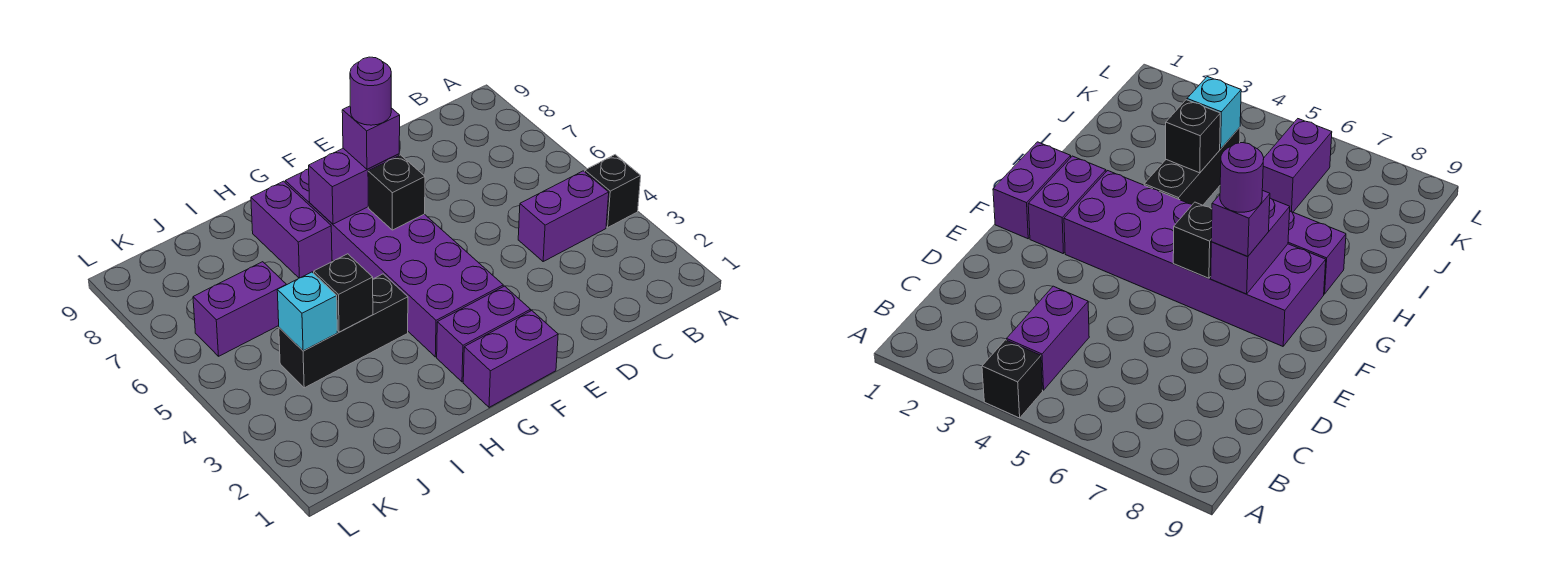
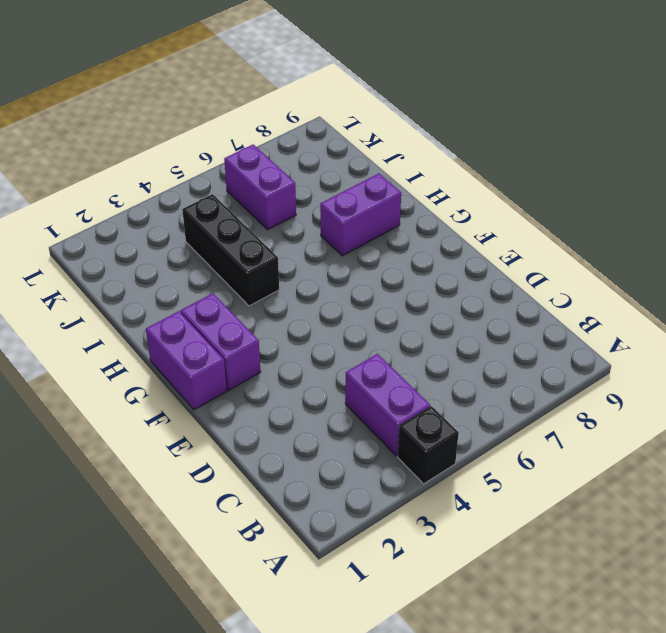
none -> purple brick F3:G8 level 1
none -> black brick F6 level 2
none -> purple brick F7:G7 level 2

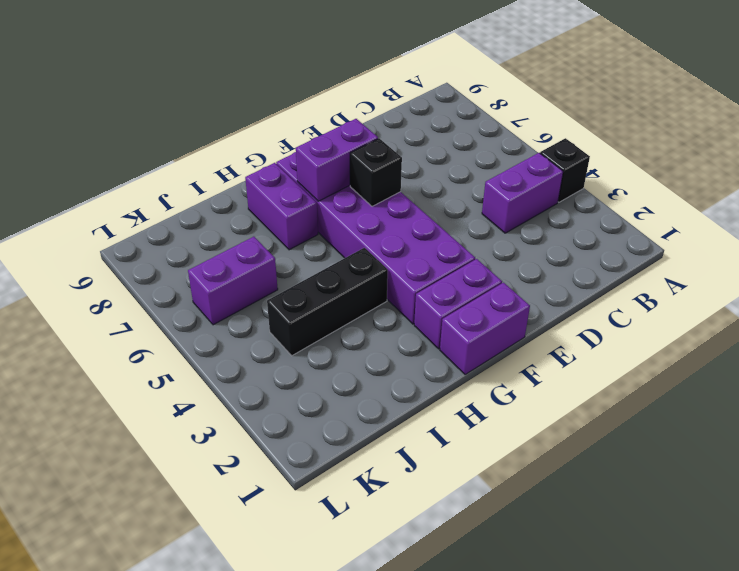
none -> black brick I4 level 2
none -> cyan brick J4 level 2
none -> purple brick F7 level 3

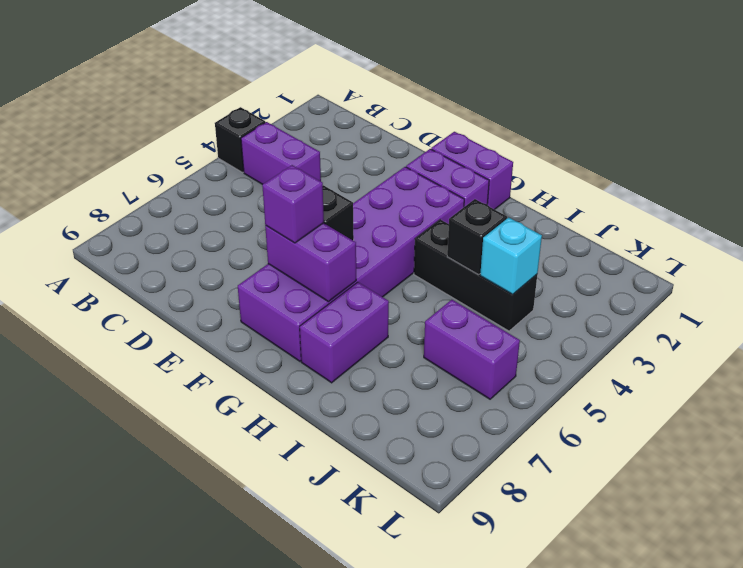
none -> purple round brick F7 level 4

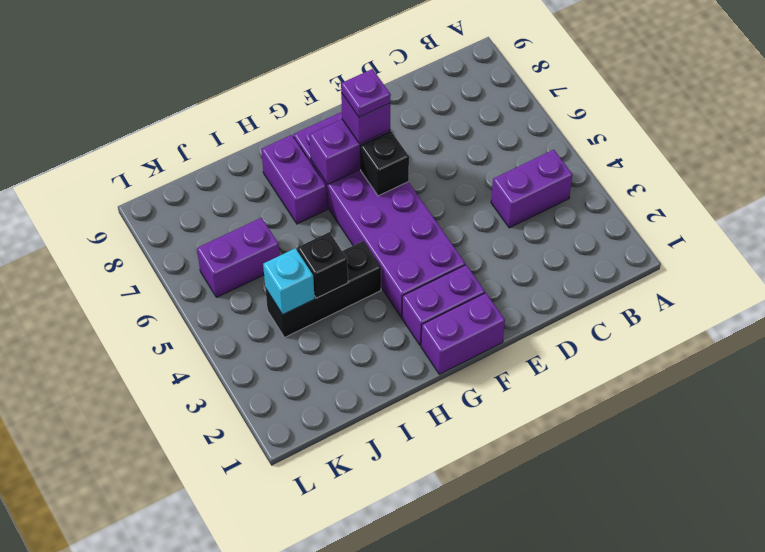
purple plate F7 level 4 -> purple round brick F7 level 4
none -> black brick A4 level 1

